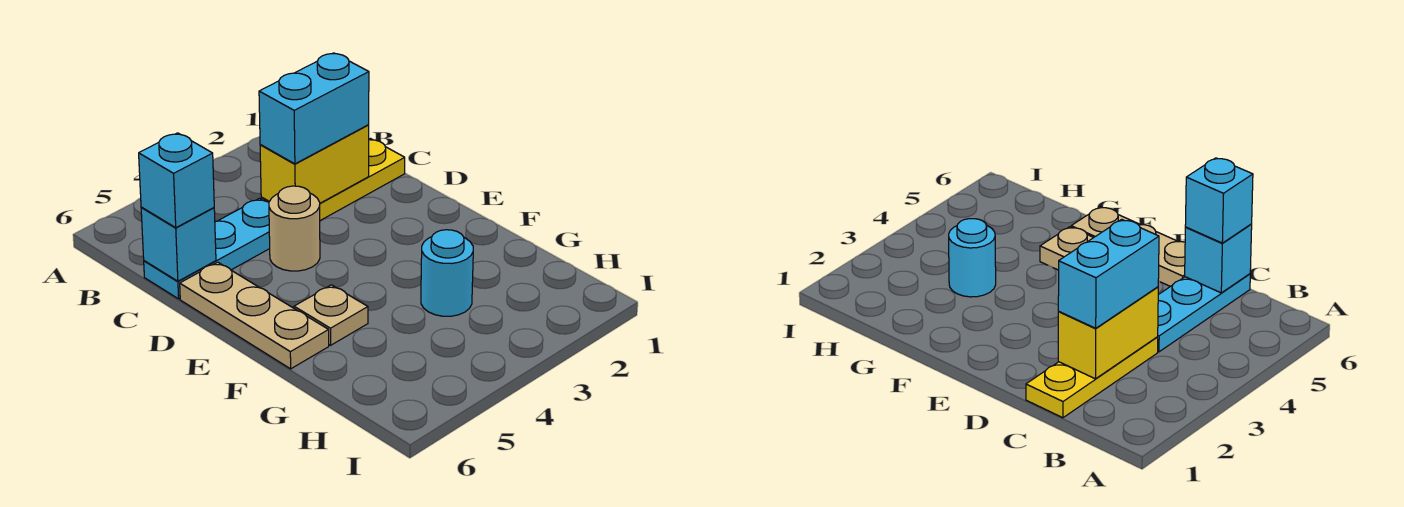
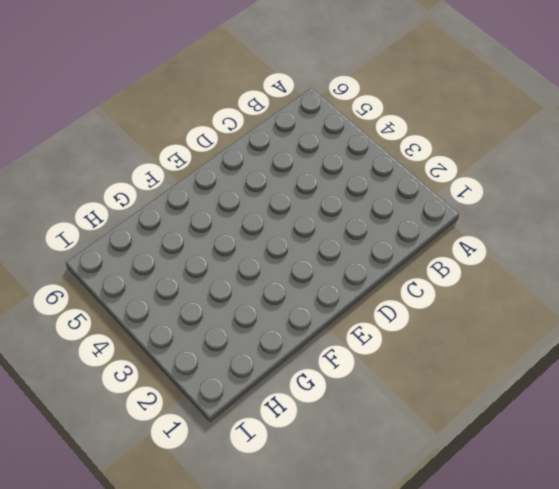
none -> yellow plate C1:C3 level 1
none -> cyan plate C4:C6 level 1

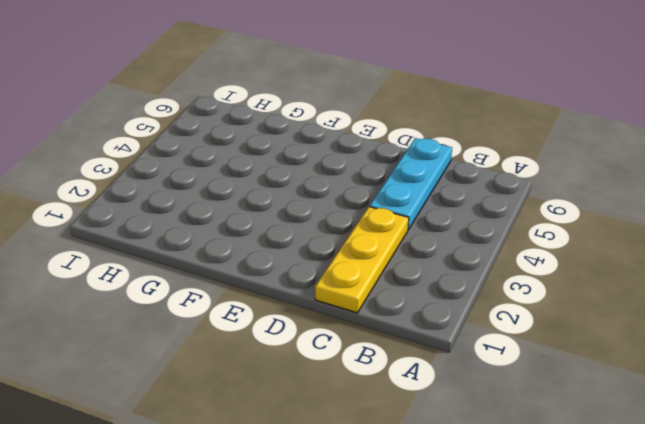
none -> tan round brick D4 level 1
none -> tan plate D6:F6 level 1

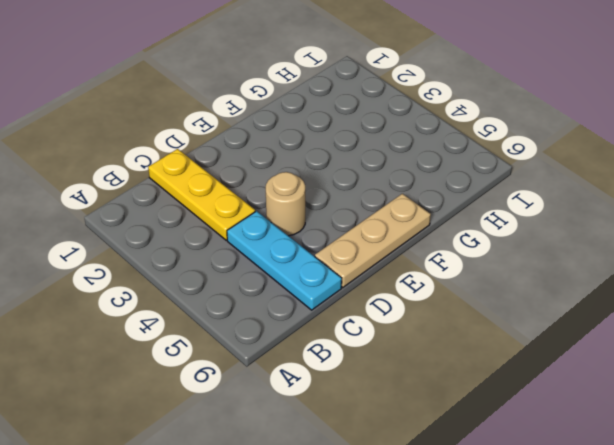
none -> tan plate F5 level 1
none -> cyan round brick G3 level 1

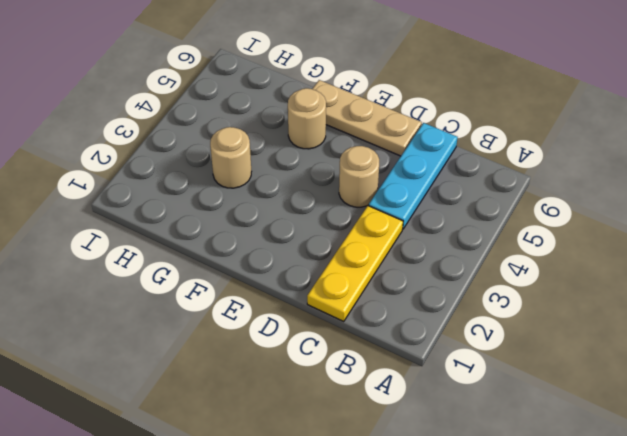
tan round brick F5 level 1 -> tan plate F5 level 1
tan round brick G3 level 1 -> cyan round brick G3 level 1
none -> yellow brick C2:C3 level 2
none -> cyan brick C6 level 2

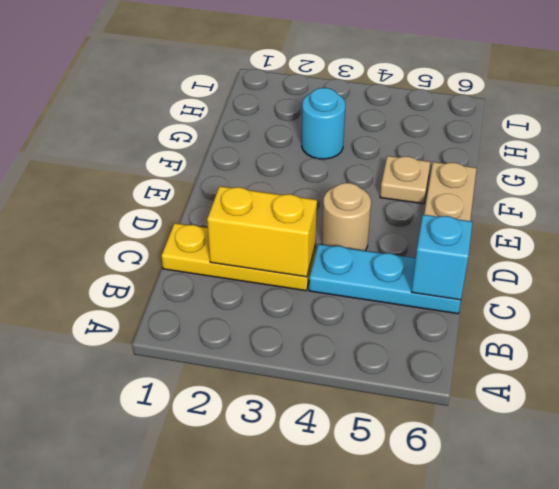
none -> cyan brick C2:C3 level 3
none -> cyan brick C6 level 3

